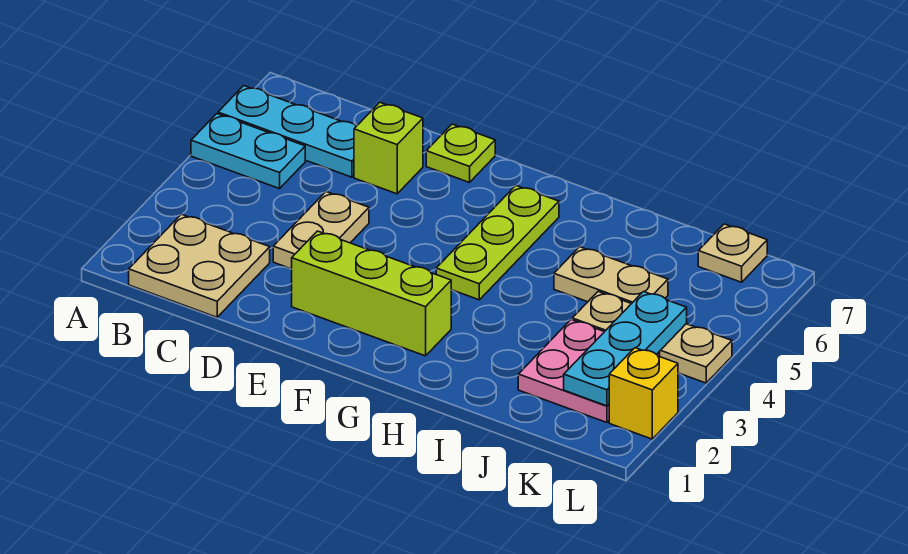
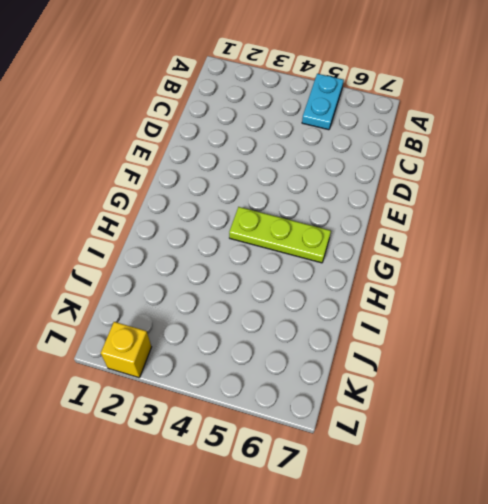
none -> cyan plate A6:C6 level 1
none -> tan plate B1:C2 level 1
none -> tan plate D3:D4 level 1

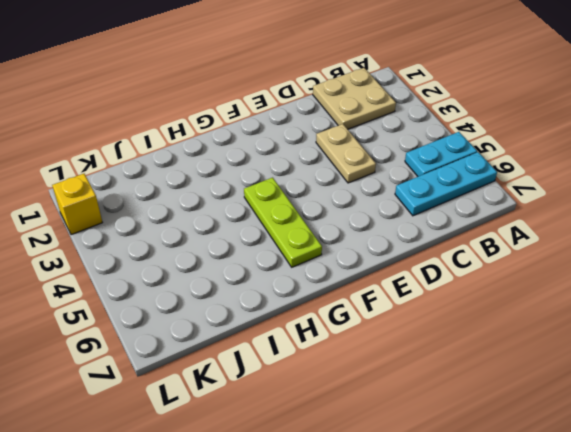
none -> lime brick D6 level 1
none -> lime brick E2:G2 level 1
none -> lime plate E7 level 1

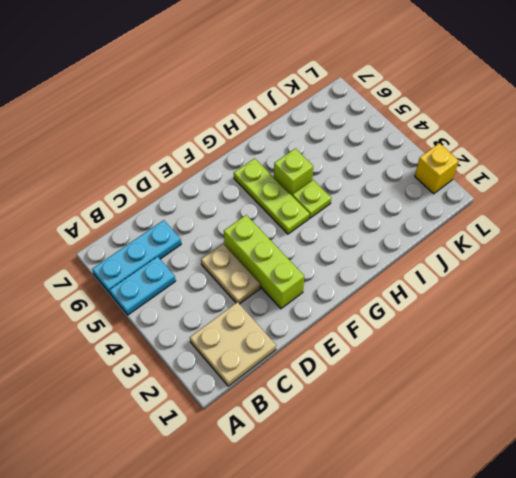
lime brick E2:E4 level 1 -> lime brick E2:G2 level 1
lime plate H4 level 1 -> lime plate E7 level 1
lime brick H5 level 1 -> lime brick D6 level 1
none -> tan plate I5:J5 level 1
none -> pink plate J2:K3 level 1
none -> tan plate J4:L4 level 1

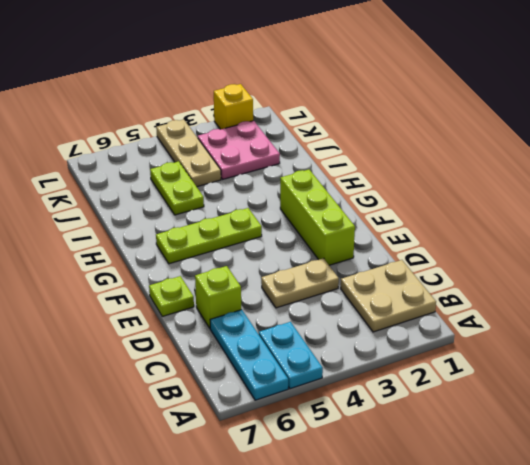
lime plate I5:J5 level 1 -> tan plate I5:J5 level 1
none -> tan plate K7 level 1
none -> cyan plate K2:K4 level 2

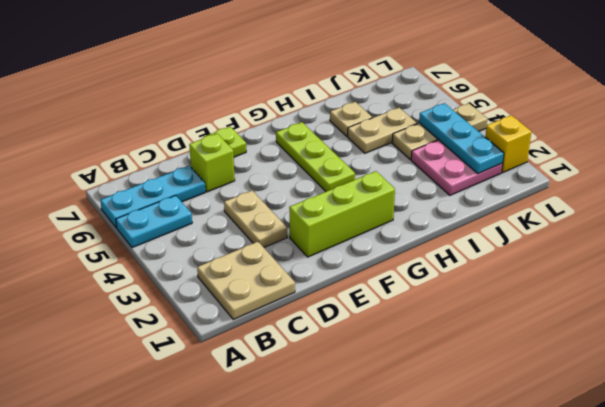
tan plate I6 level 1 -> tan plate K7 level 1

